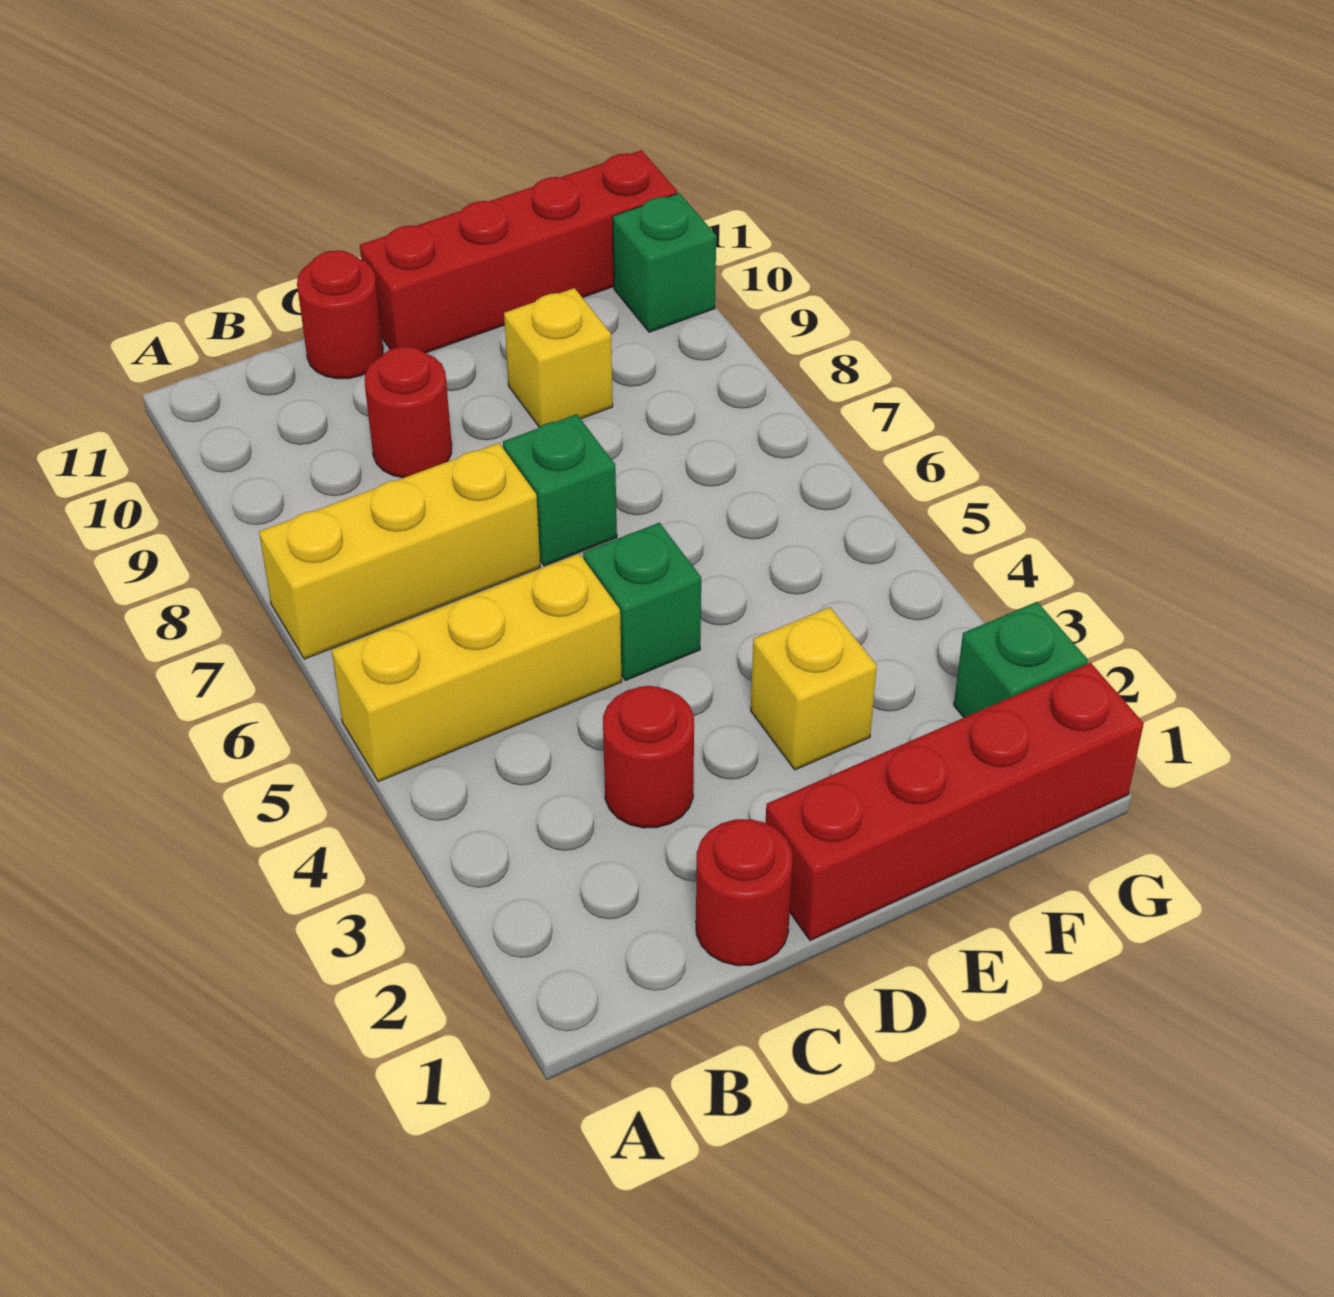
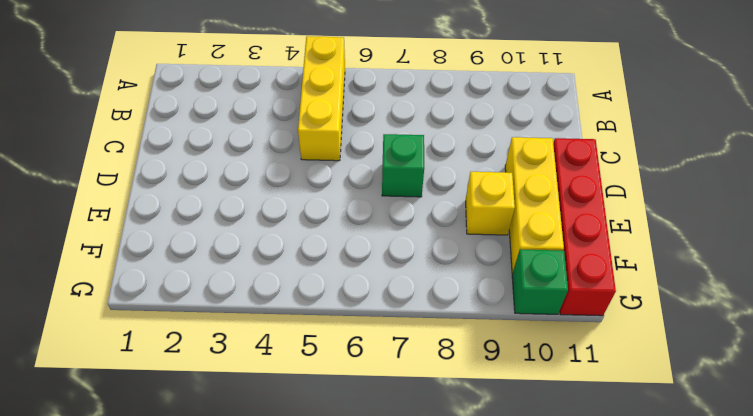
yellow brick D10:F10 level 1 -> yellow brick A7:C7 level 1
none -> red round brick C1 level 1
none -> red round brick C3 level 1
none -> red round brick C9 level 1

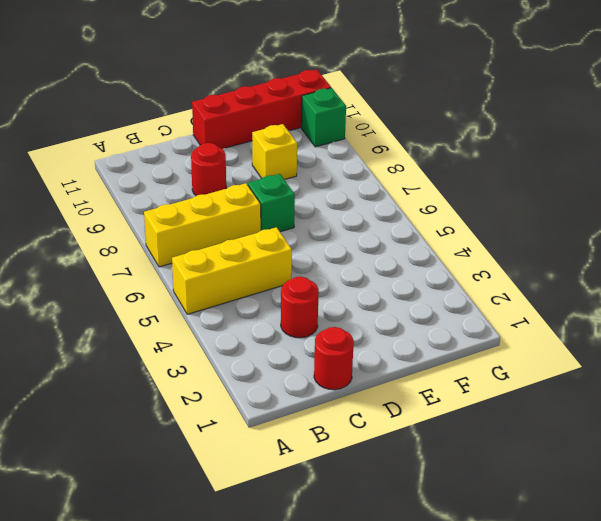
none -> red round brick C11 level 1
none -> red brick D1:G1 level 1
none -> green brick D5 level 1

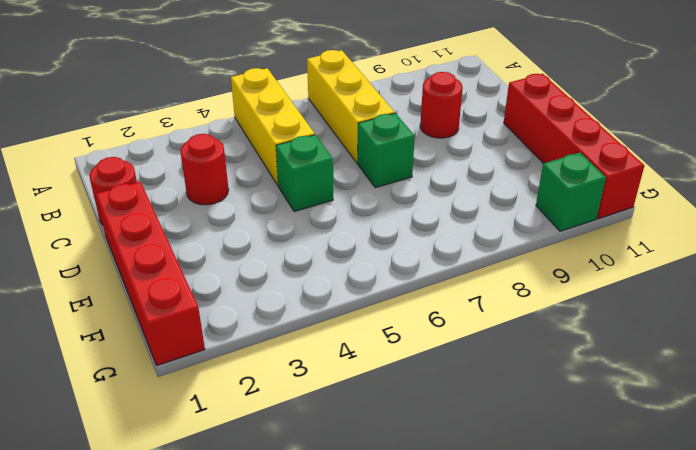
none -> red round brick C11 level 1
none -> yellow brick E3 level 1
none -> yellow brick E9 level 1

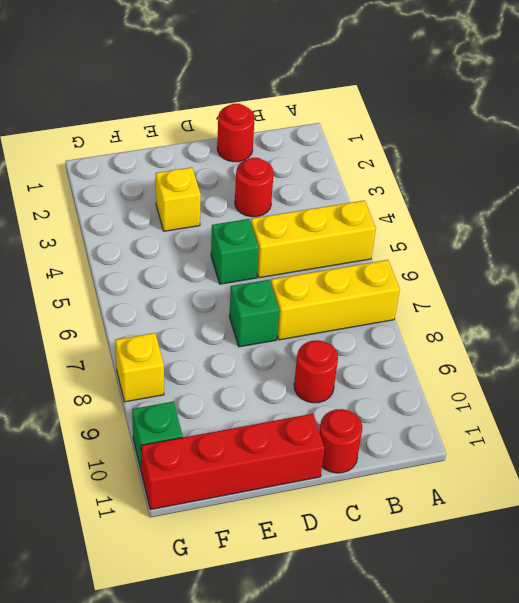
yellow brick G8 level 1 -> yellow brick E9 level 1
none -> red brick D1:G1 level 1
none -> green brick G2 level 1

